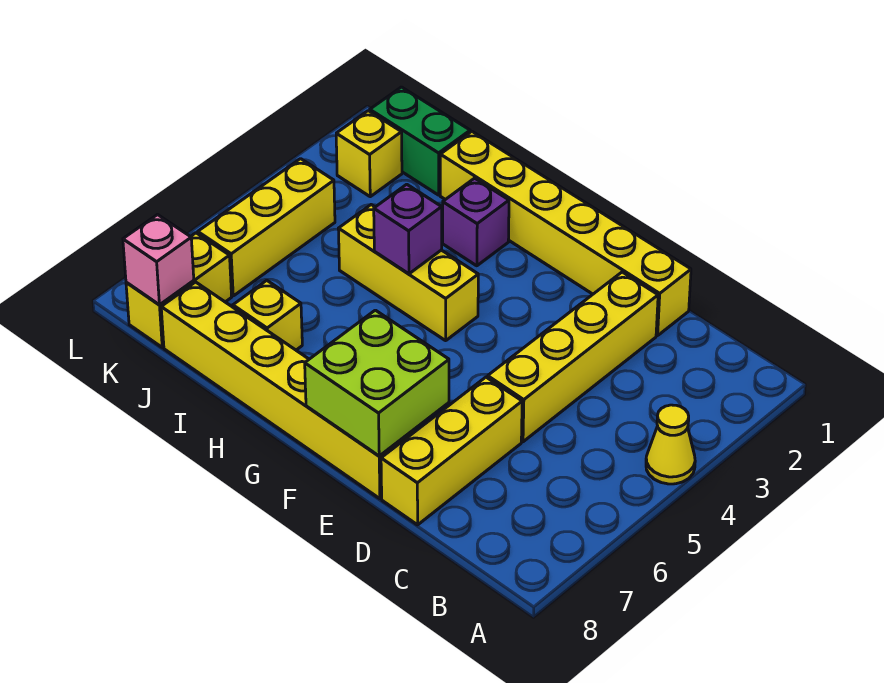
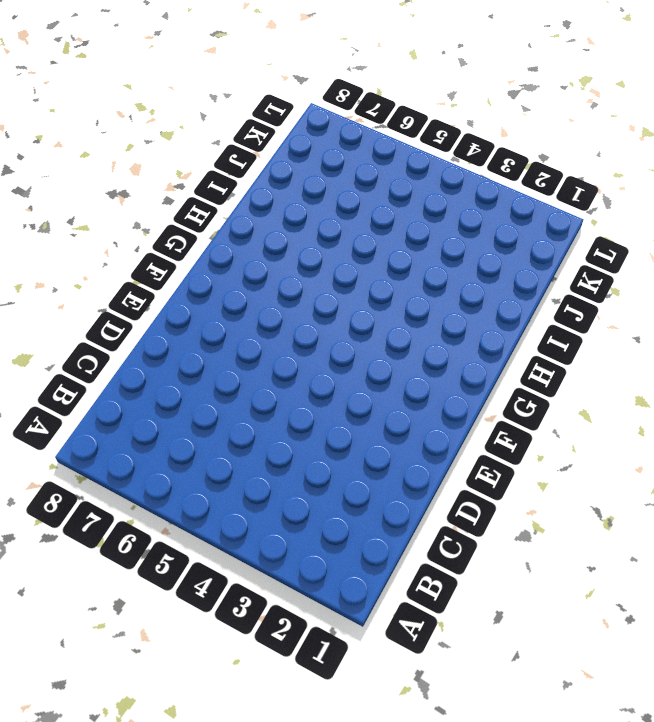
none -> yellow cone A4 level 1
none -> yellow brick D1:I1 level 1
none -> yellow brick D2:D5 level 1

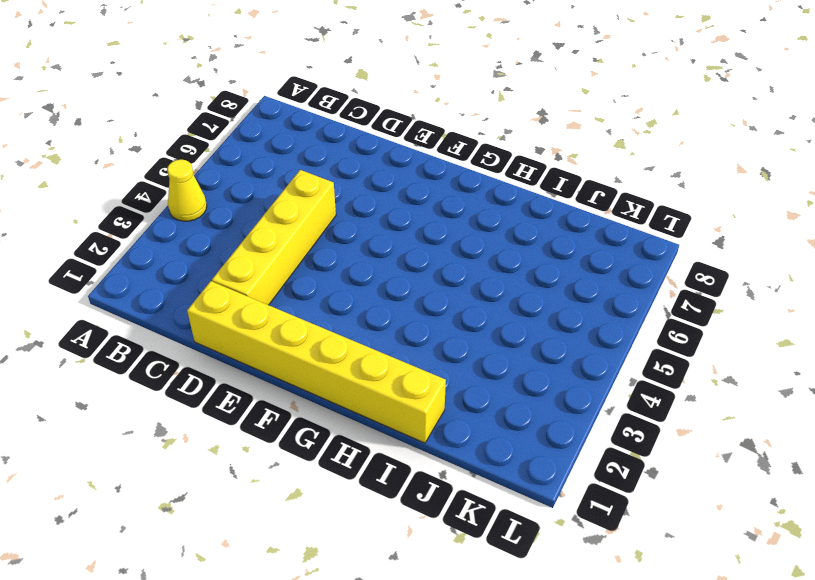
none -> yellow brick D6:D8 level 1
none -> yellow brick E8:J8 level 1
none -> yellow brick G4:I4 level 1

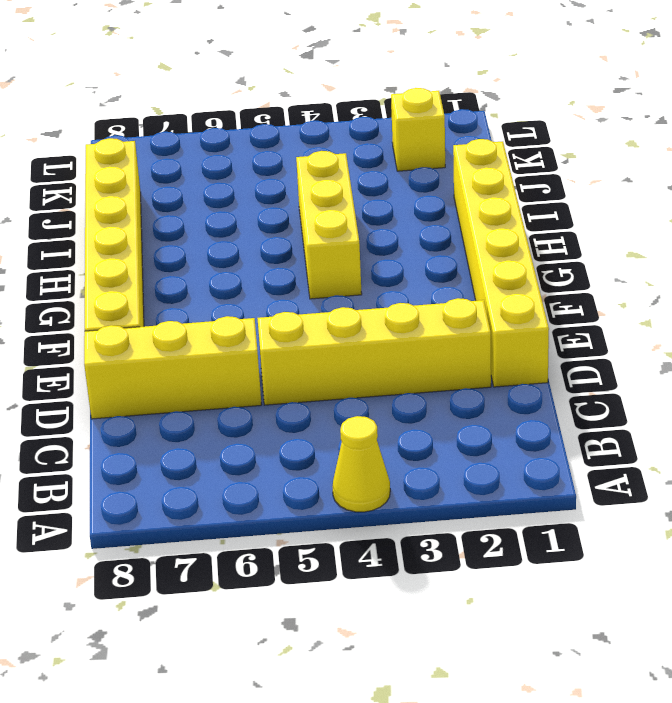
none -> purple brick H2 level 1
none -> yellow brick I7 level 1
none -> green brick J1:K1 level 1

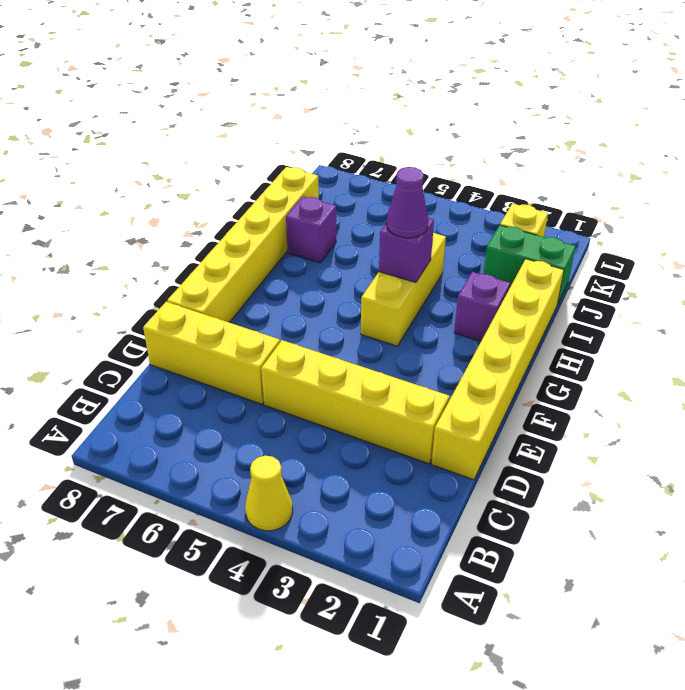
purple cone H4 level 3 -> none
purple brick I7 level 1 -> yellow brick I7 level 1
green brick J1:J2 level 1 -> green brick J1:K1 level 1
none -> yellow brick K4:K6 level 1
none -> yellow brick K7:K8 level 1
none -> lime brick E7:F8 level 2

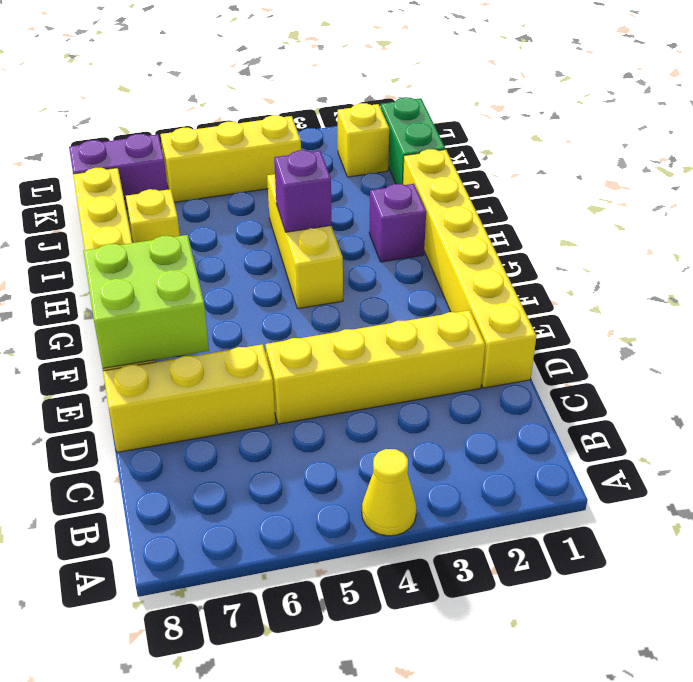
purple brick K7:K8 level 1 -> yellow brick K7:K8 level 1
none -> pink brick K8 level 2

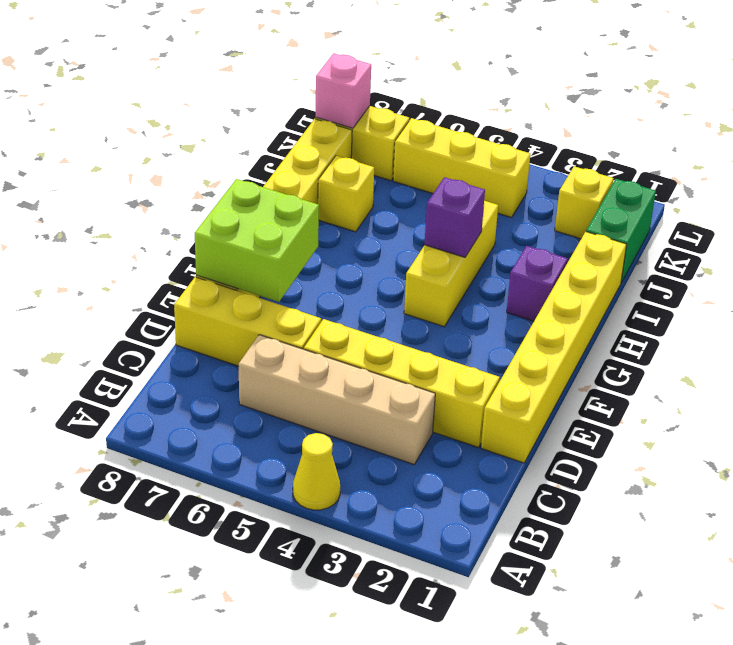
tan brick C3:C6 level 1 -> none

